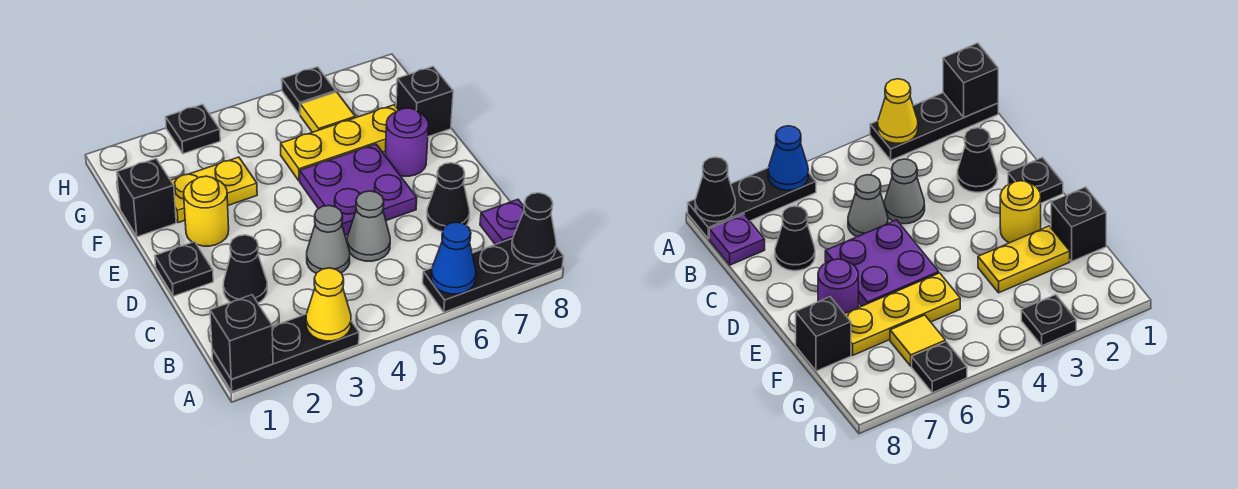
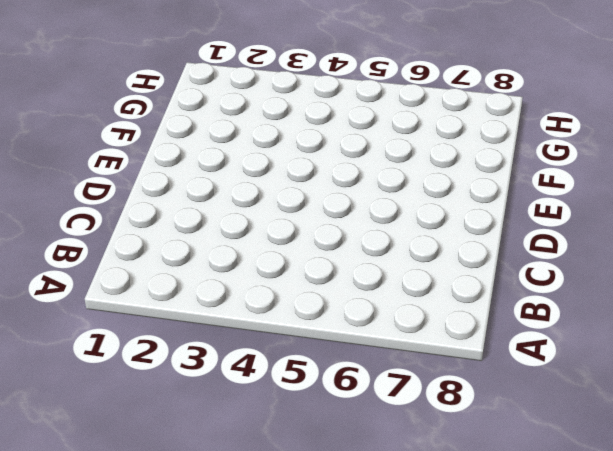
none -> black plate A1:A3 level 1
none -> black plate A6:A8 level 1
none -> purple plate B8 level 1

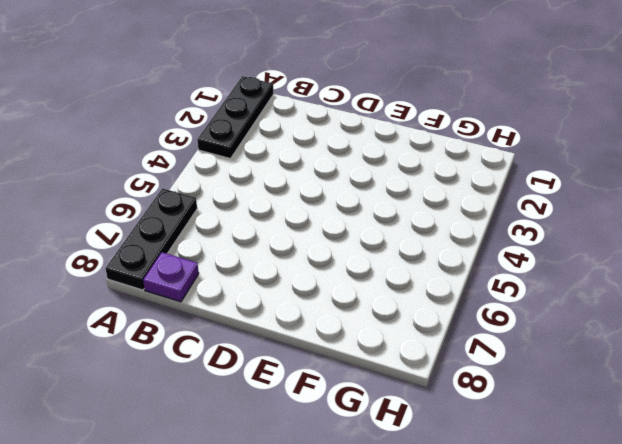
none -> black cone C2 level 1
none -> grey cone C4 level 1
none -> grey cone C5 level 1

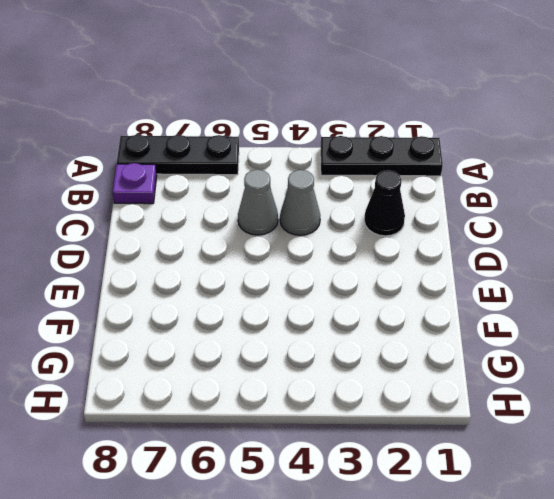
none -> black cone C7 level 1
none -> black plate D1 level 1
none -> purple plate D5:E6 level 1

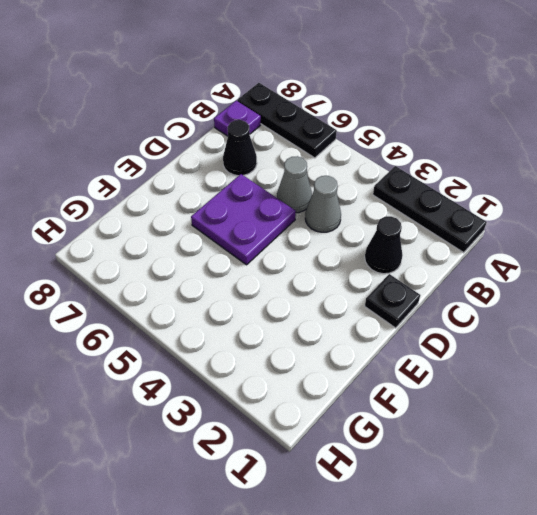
none -> yellow round brick E2 level 1
none -> purple round brick E7 level 1
none -> black brick F1 level 1

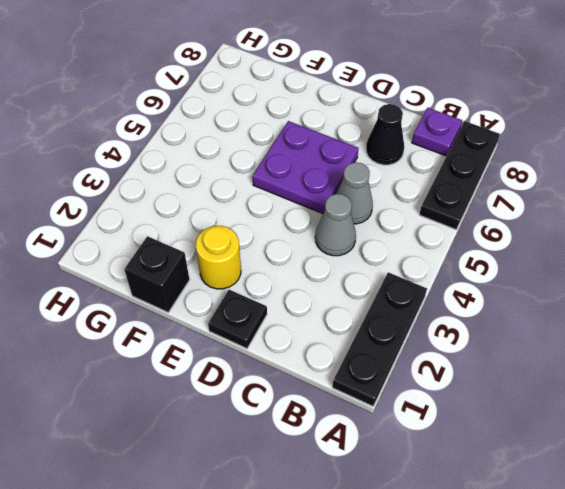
none -> black cone C2 level 1
none -> purple round brick E7 level 1
none -> yellow plate F2:F3 level 1

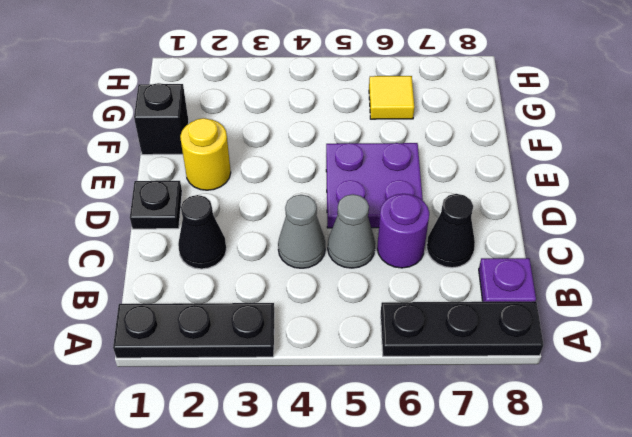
purple round brick C6 level 1 -> purple round brick E7 level 1
none -> yellow plate F2:F3 level 1
none -> yellow plate F5:F7 level 1
none -> black brick F8 level 1

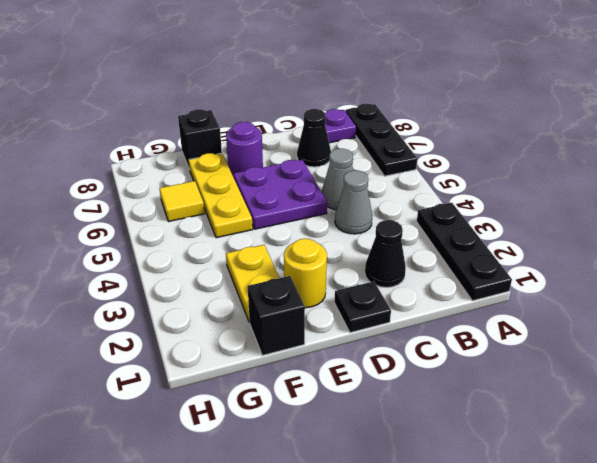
none -> black plate H3 level 1
none -> black plate H6 level 1
none -> black brick A1 level 2

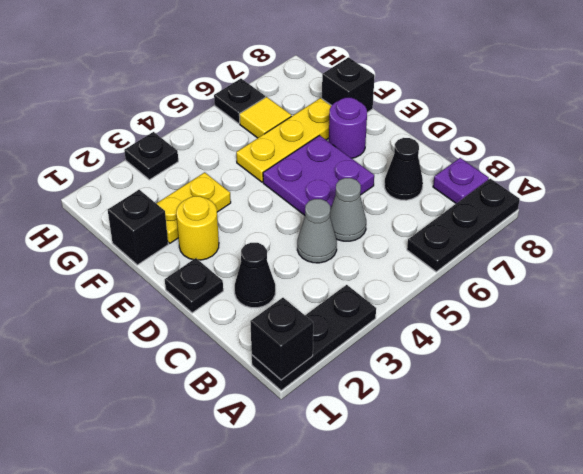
none -> yellow cone A3 level 2
none -> blue cone A6 level 2
none -> black cone A8 level 2

